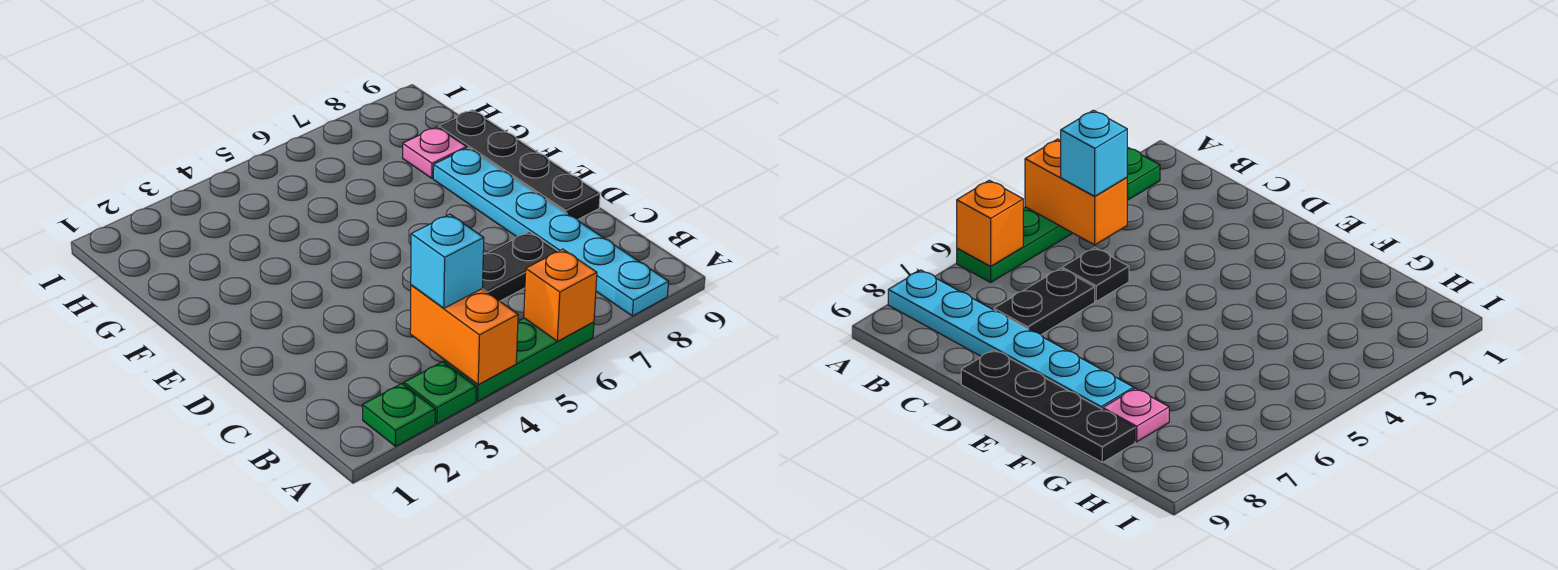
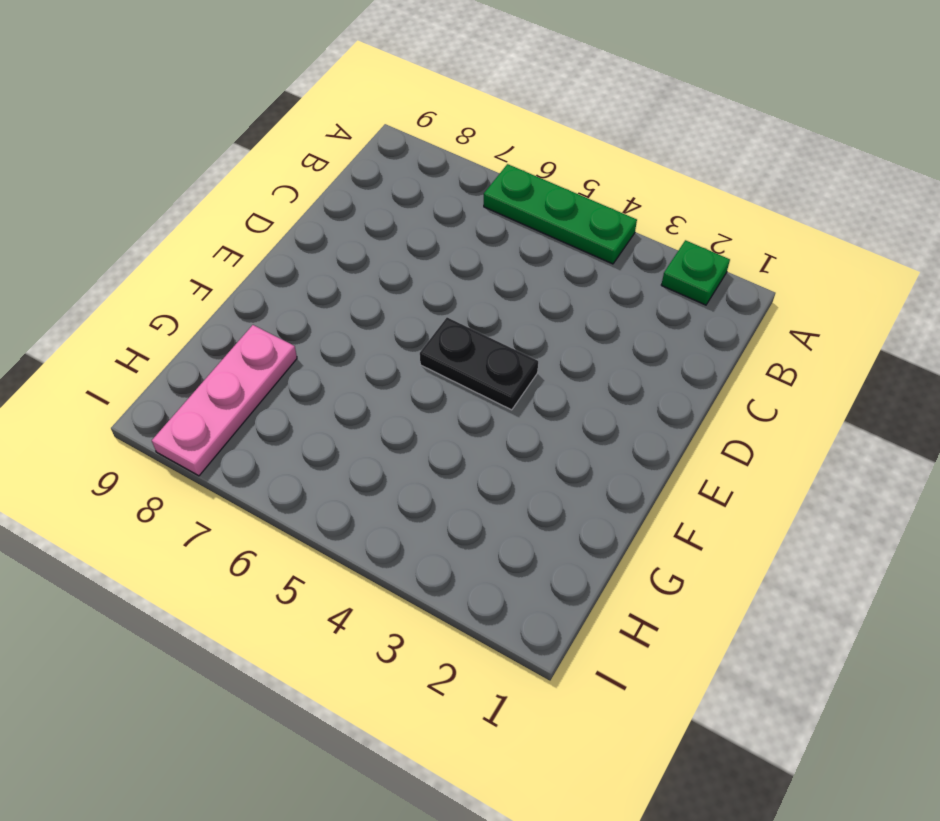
black plate E4:E5 level 1 -> black plate C6:C7 level 1
pink plate G8:I8 level 1 -> pink plate G8 level 1
none -> green plate A3 level 1
none -> cyan plate A8:F8 level 1

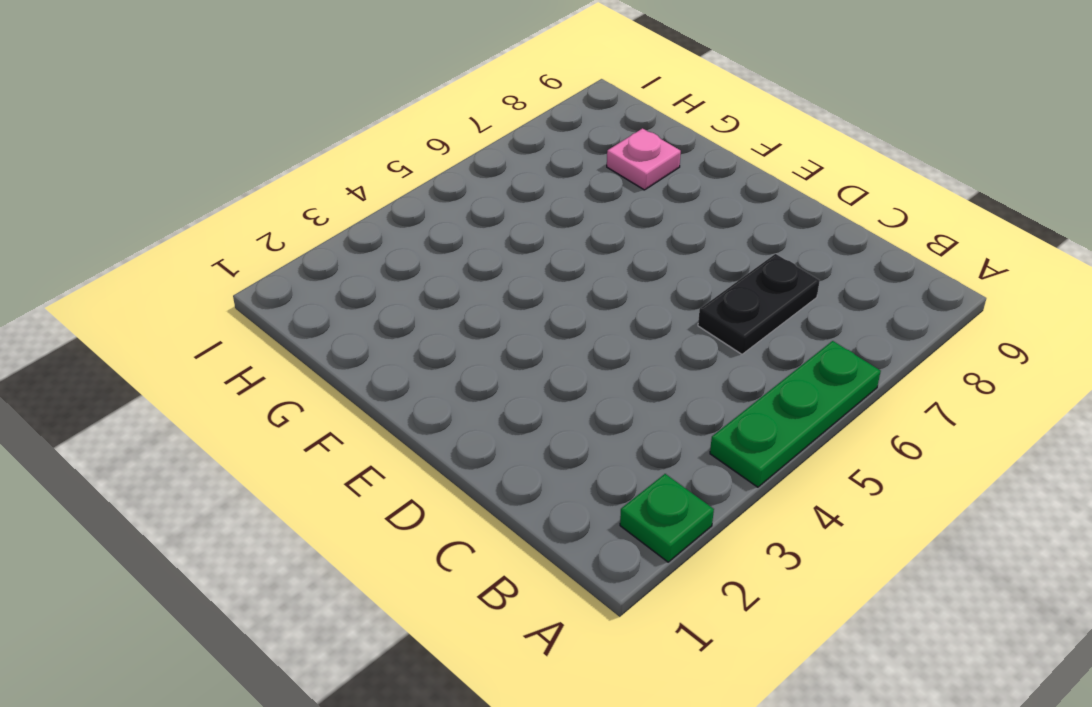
none -> green plate A3 level 1
none -> cyan plate A8:F8 level 1

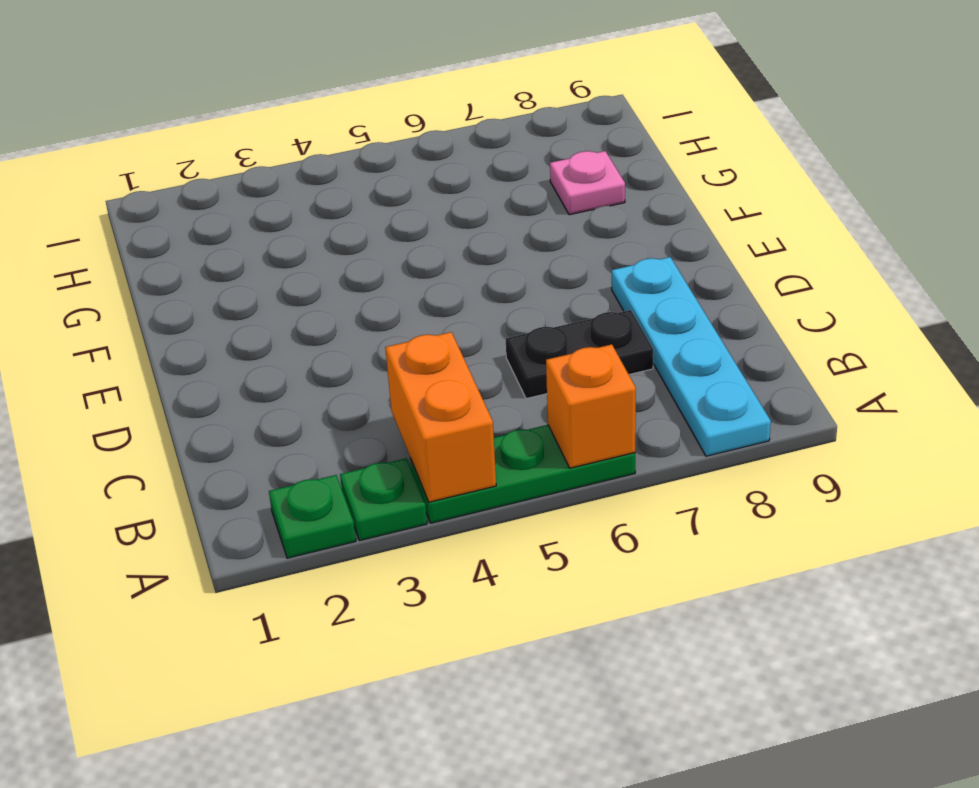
cyan plate A8:D8 level 1 -> cyan plate A8:F8 level 1
none -> black plate C5 level 1
none -> black plate D9:G9 level 1

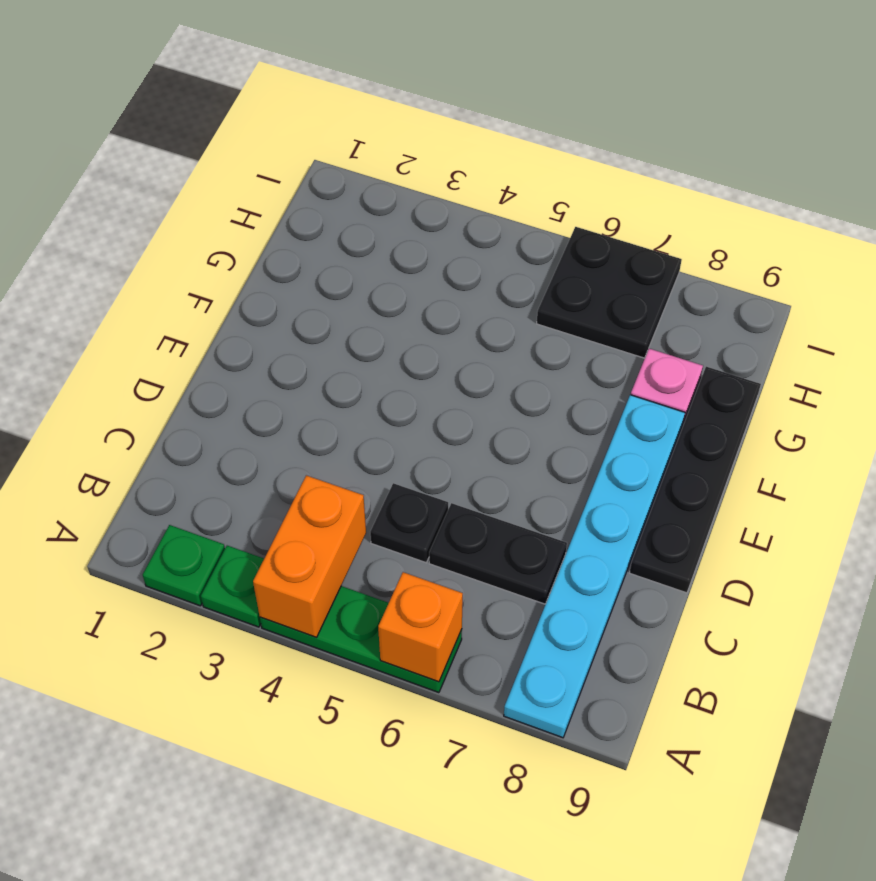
black plate H6:I7 level 1 -> none
none -> cyan brick B4 level 3

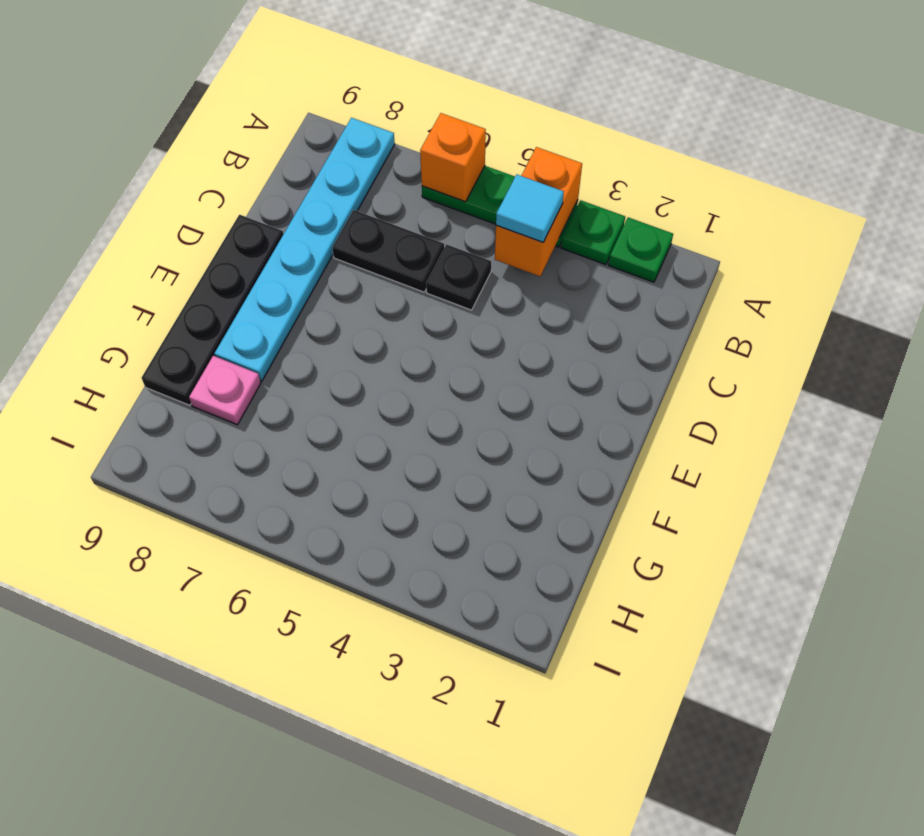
cyan tile B4 level 3 -> cyan brick B4 level 3

